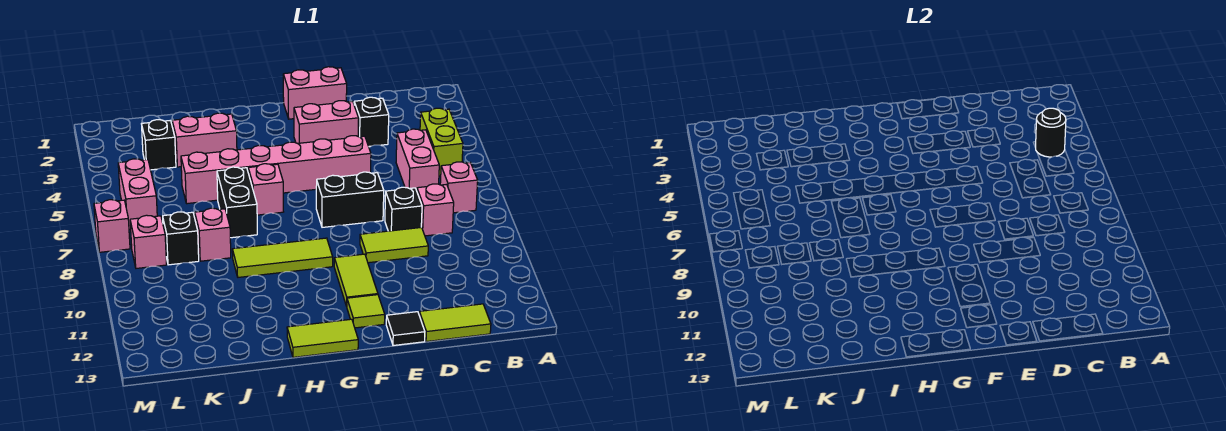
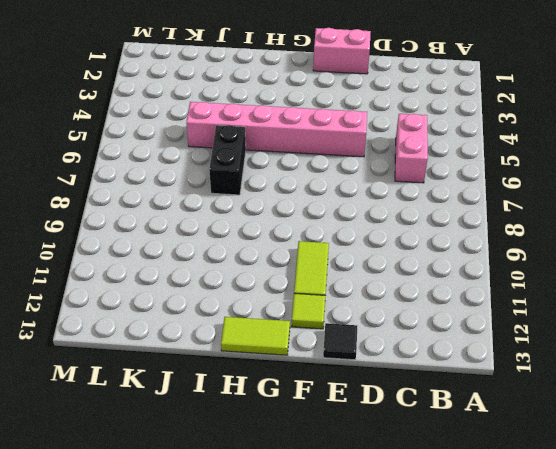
none -> lime brick B4:B5 level 1
none -> pink brick B7 level 1
none -> pink brick C8 level 1

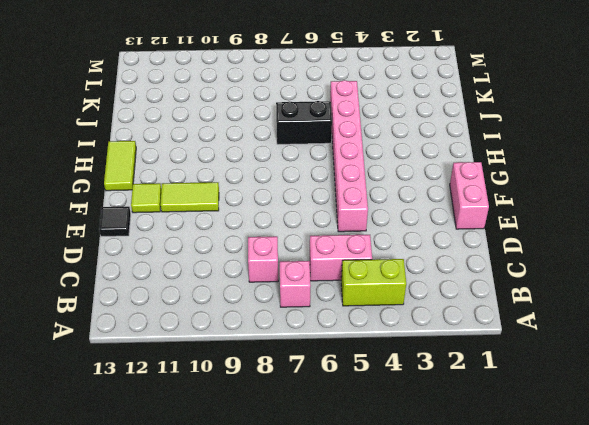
none -> lime tile C13:D13 level 1
none -> black brick D3 level 1
none -> black brick D8 level 1

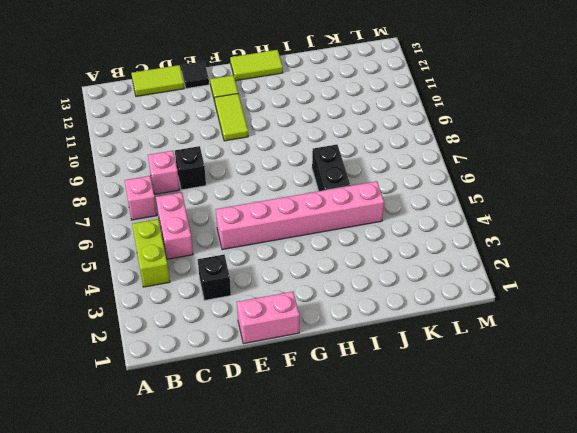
none -> lime tile D9:E9 level 1
none -> pink brick E3:F3 level 1
none -> black brick E7:F7 level 1

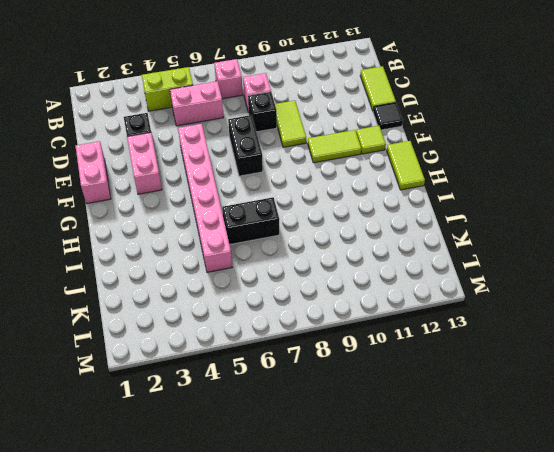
none -> lime tile G9:I9 level 1
none -> pink brick H6 level 1
none -> pink brick I3:J3 level 1

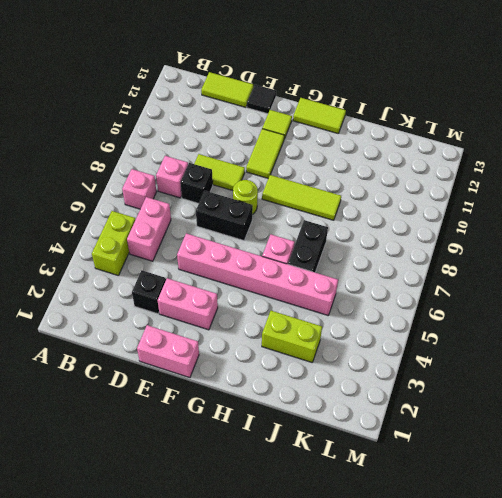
lime round brick F8 level 1 -> none
lime brick I3:J3 level 1 -> pink brick I3:J3 level 1
none -> pink brick J8 level 1
none -> black brick K3 level 1
none -> black brick K8 level 1

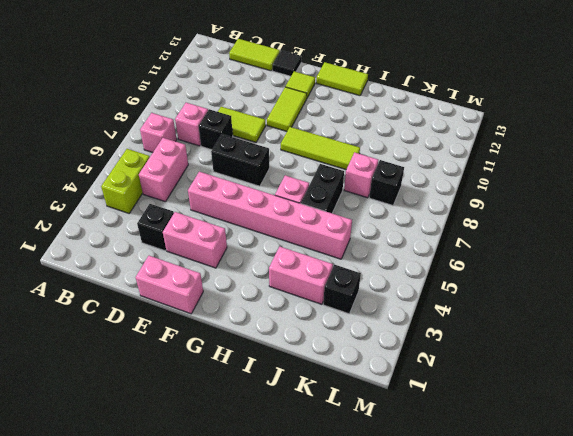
none -> pink brick L5:L6 level 1
none -> pink brick L8 level 1
none -> pink brick M7 level 1

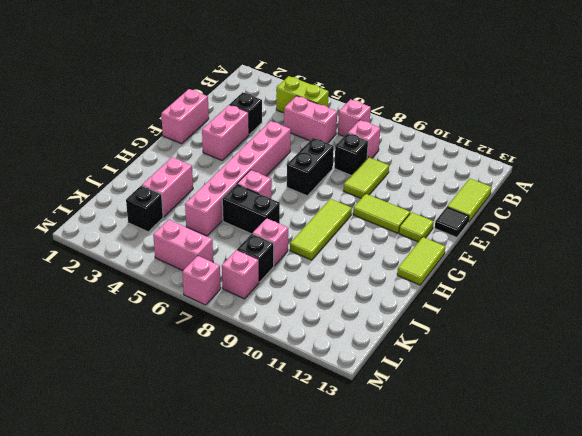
none -> black round brick B4 level 2

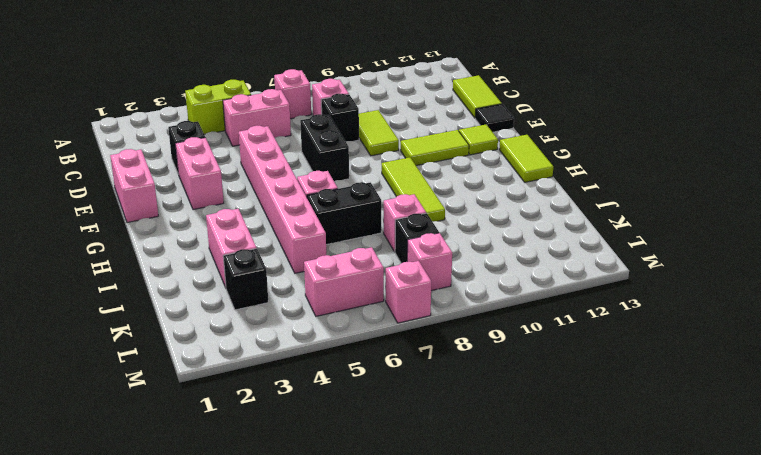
none -> black round brick B4 level 2

